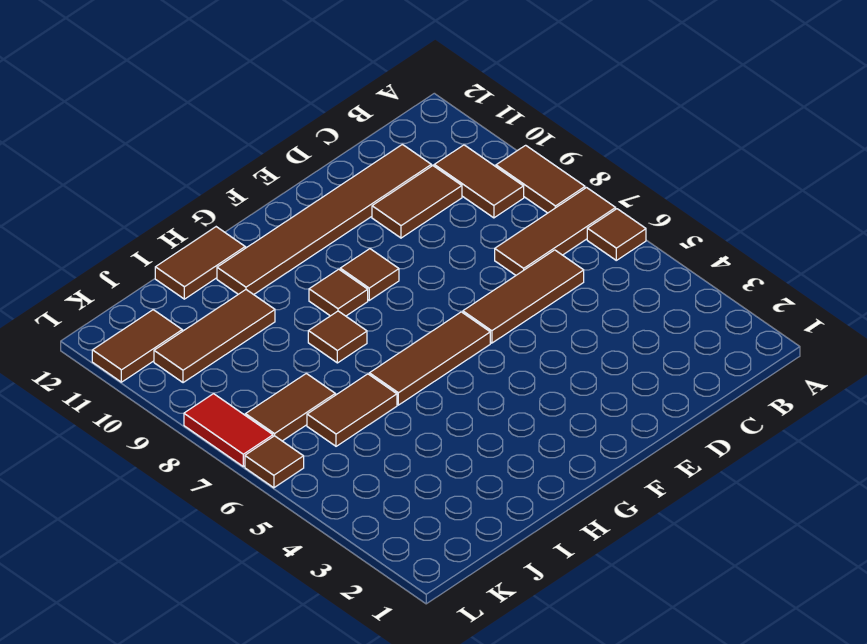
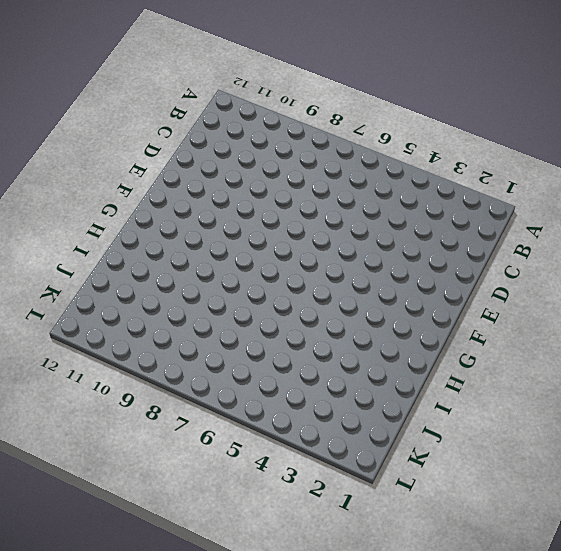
none -> brown tile A6 level 1
none -> brown tile A7:C7 level 1
none -> brown tile A8:A9 level 1

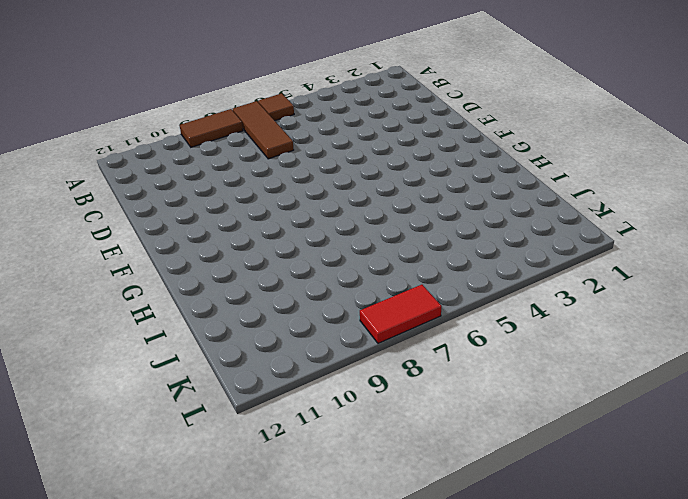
none -> brown tile B9:B10 level 1
none -> brown tile C6:E6 level 1
none -> brown tile C10:D10 level 1

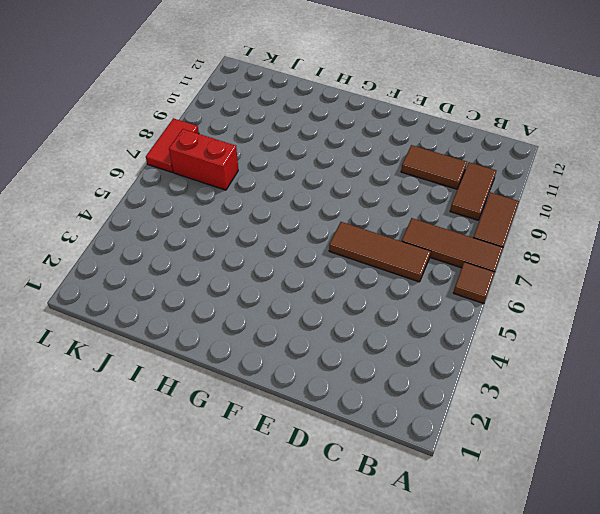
red brick J7:K7 level 1 -> brown tile J7:K7 level 1
none -> brown tile C11:H11 level 1
none -> brown tile F6:H6 level 1
none -> brown tile F9 level 1

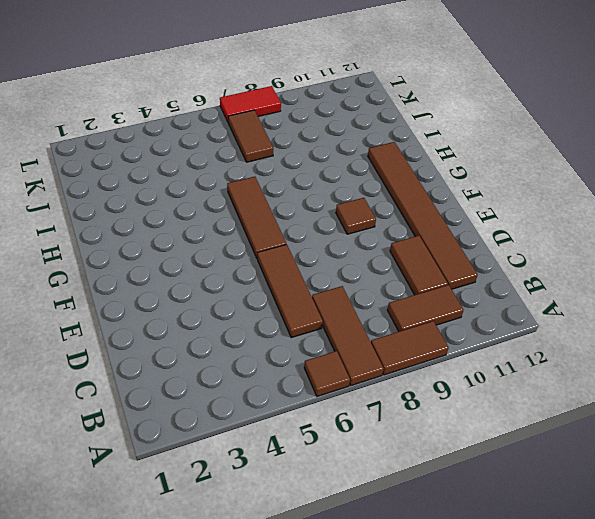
none -> brown tile G9 level 1
none -> brown tile H8 level 1
none -> brown tile H12:I12 level 1

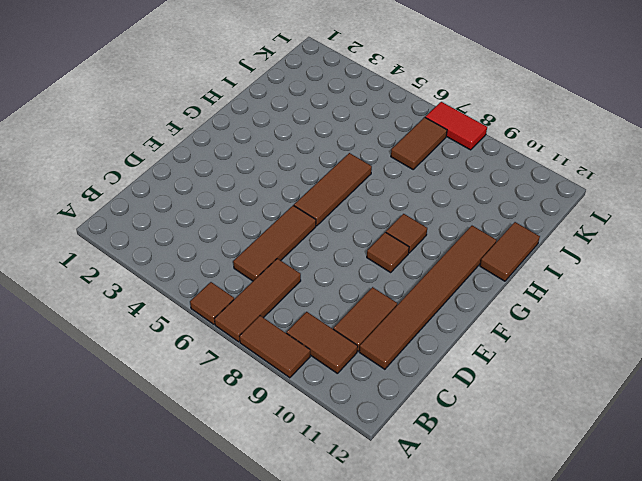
none -> brown tile H8 level 1
none -> brown tile I6:J6 level 1
none -> brown tile I10:K10 level 1

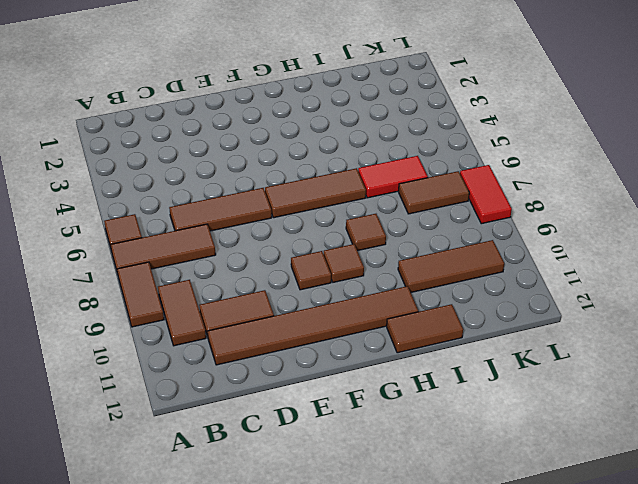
red tile I6:J6 level 1 -> brown tile I6:J6 level 1
none -> brown tile K11:L11 level 1
none -> brown tile L6 level 1

